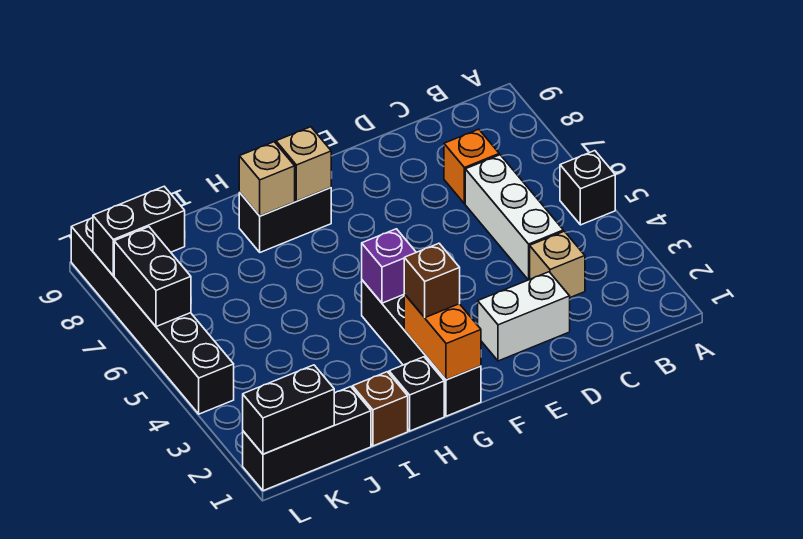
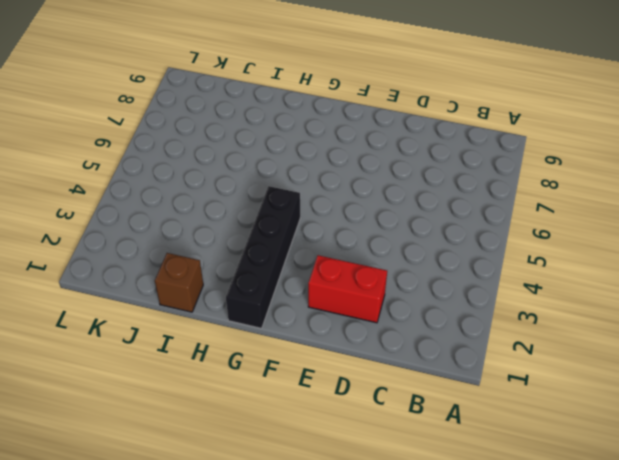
red brick D2:E2 level 1 -> white brick D2:E2 level 1
none -> black brick A5 level 1
none -> tan brick C3 level 1
none -> white brick C4:C6 level 1

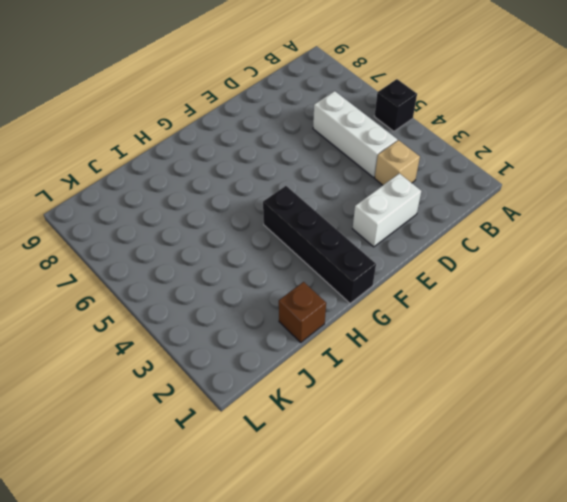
none -> orange brick C7 level 1
none -> black brick G8:H8 level 1
none -> black brick H1 level 1

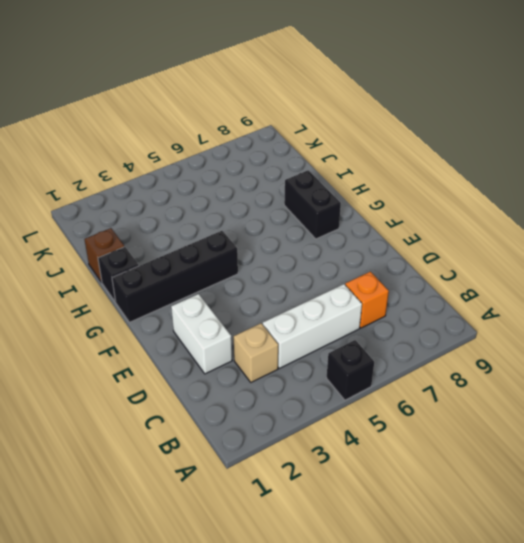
none -> black brick J1:L1 level 1
none -> black brick L4:L9 level 1
none -> orange brick G1:G2 level 2

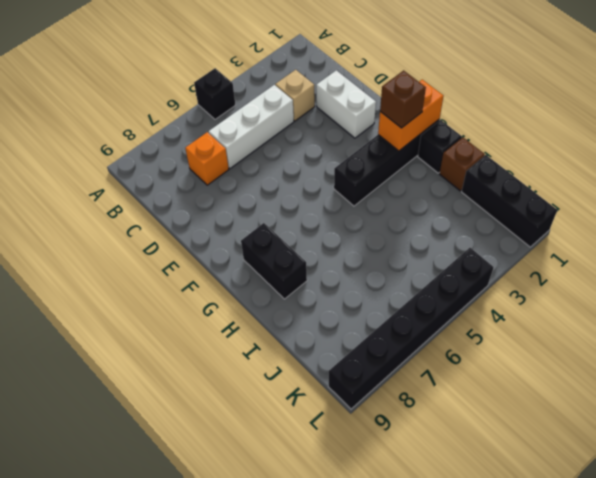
none -> purple brick G4 level 2
none -> tan brick G8 level 2
none -> tan brick H8 level 2

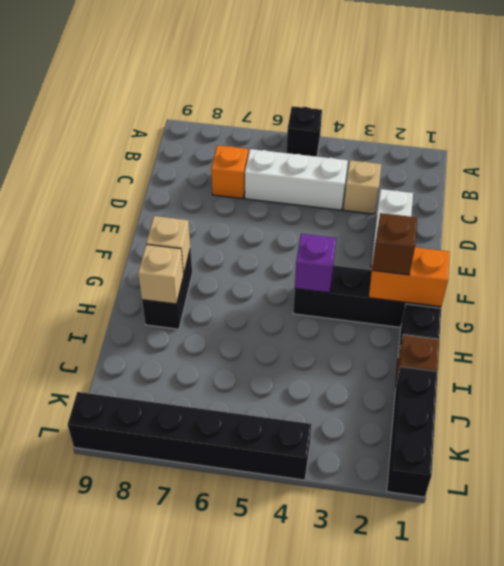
none -> black brick K1:L1 level 2
none -> black brick K8:L8 level 2
none -> black brick L6:L7 level 2

